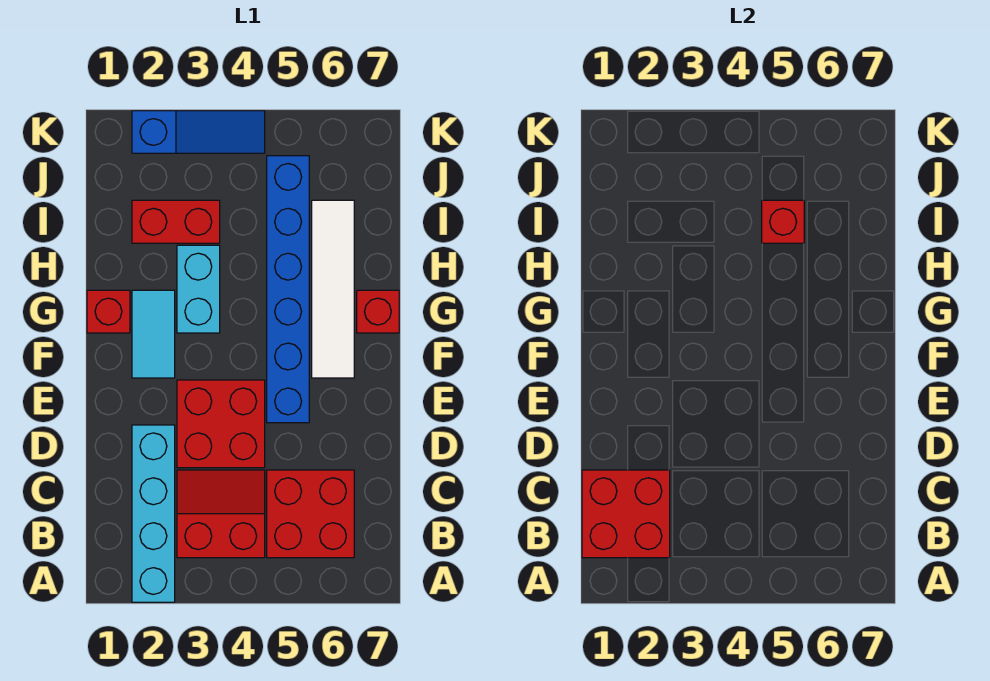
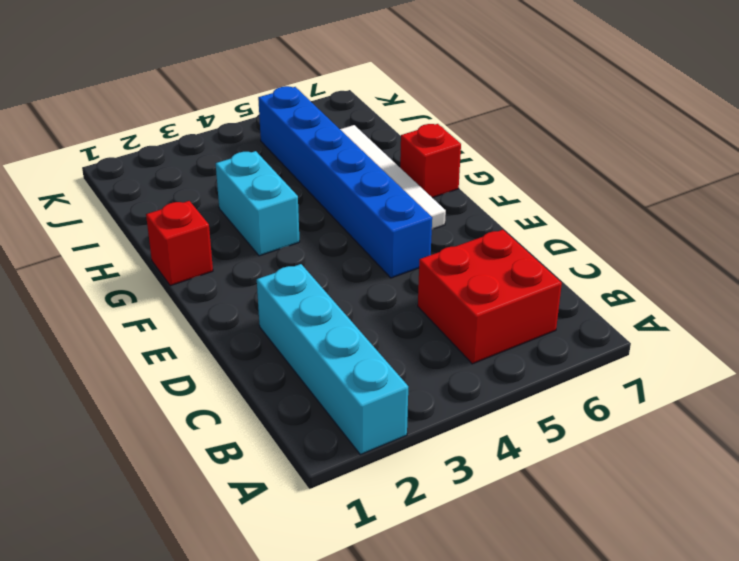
none -> red slope B3:C4 level 1 top B
none -> red brick D3:E4 level 1
none -> cyan tile F2:G2 level 1

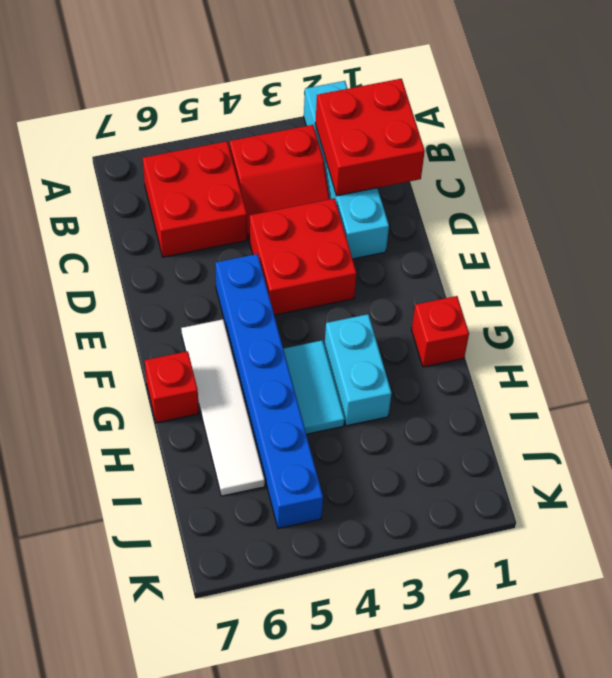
cyan tile G4:H4 level 1 -> cyan tile F2:G2 level 1
none -> red brick I2:I3 level 1
none -> blue slope K2:K4 level 1 top 2
none -> red brick I5 level 2

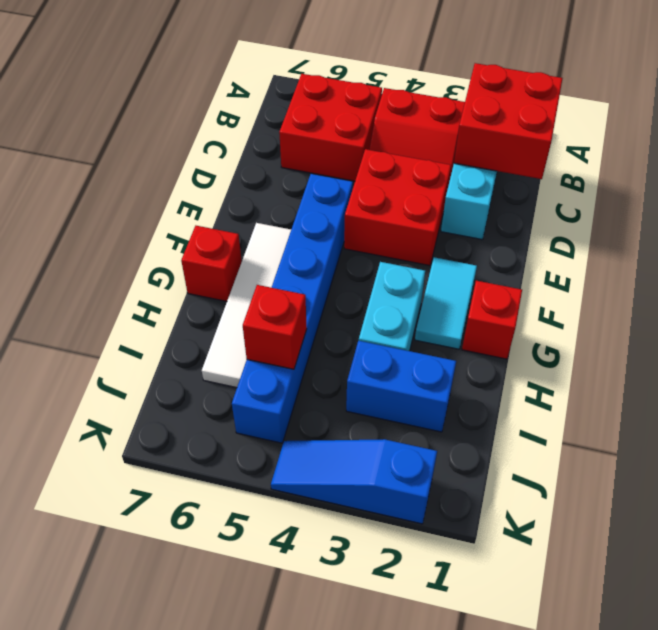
blue brick I2:I3 level 1 -> red brick I2:I3 level 1

